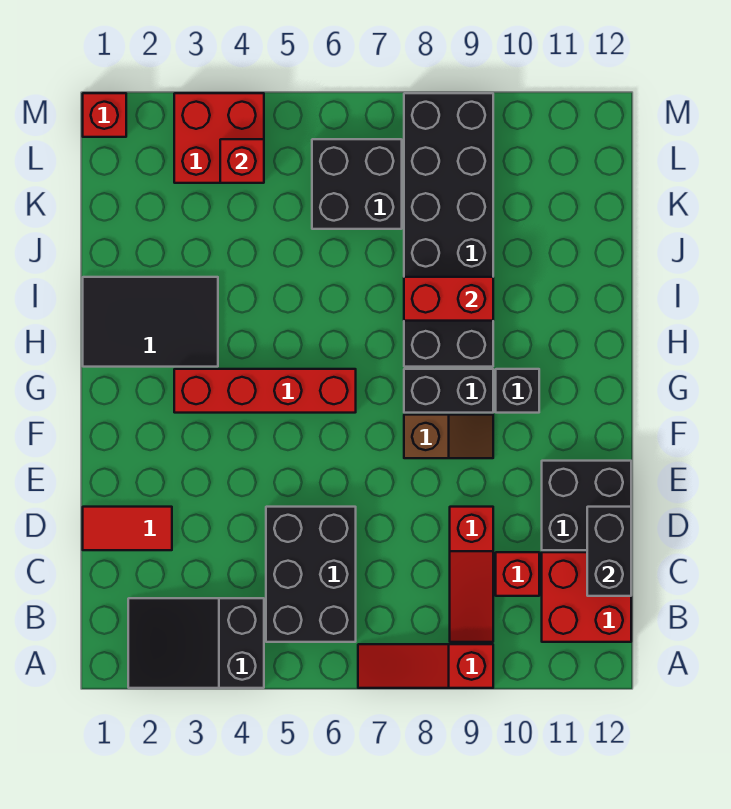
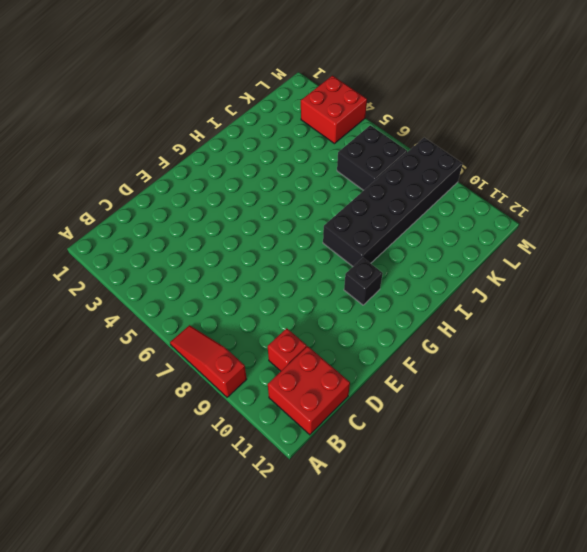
none -> black slope A2:B4 level 1 top 4
none -> black brick B5:D6 level 1
none -> red slope B9:D9 level 1 top D

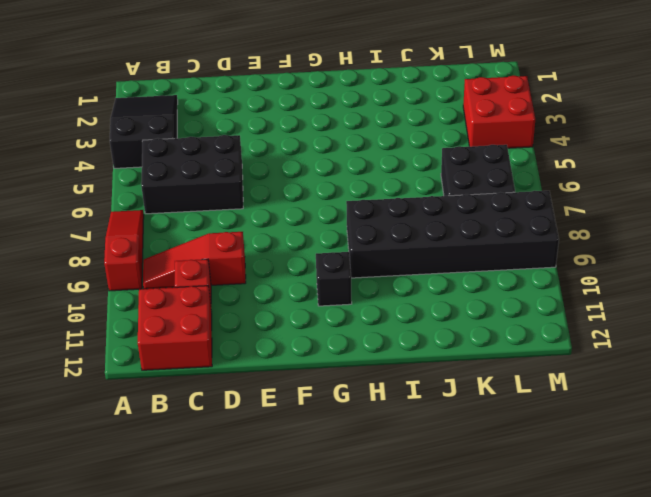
none -> red tile D1:D2 level 1
none -> black brick D11:E12 level 1
none -> brown slope F8:F9 level 1 top 8

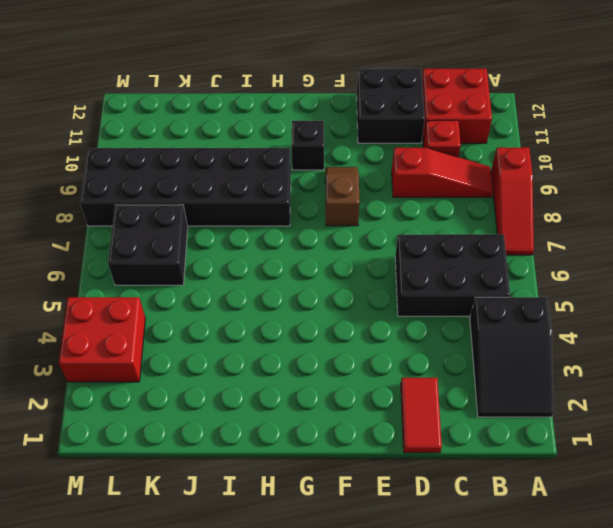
none -> red brick G3:G6 level 1
none -> black brick G8:G9 level 1
none -> black tile H1:I3 level 1

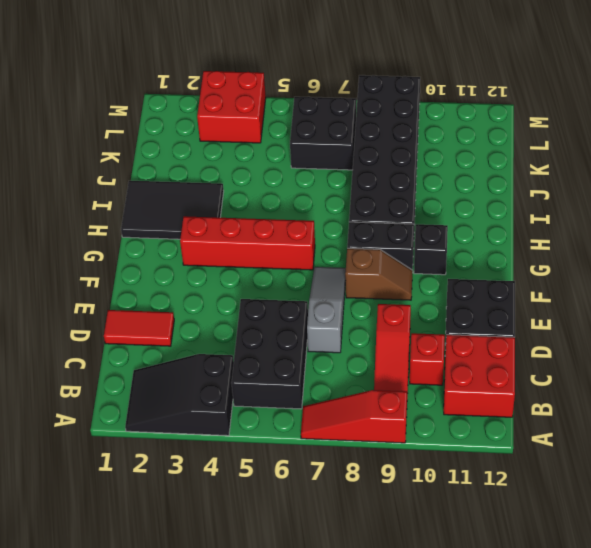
grey slope D7:F7 level 1 top D -> none
none -> red brick M1 level 1
none -> black brick C12:D12 level 2
none -> red brick I8:I9 level 2

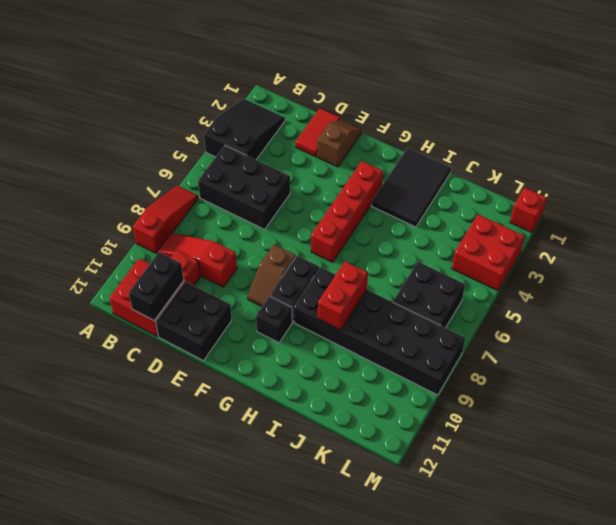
black brick C11:C12 level 2 -> black brick C12:D12 level 2
brown slope E1:E2 level 1 top 2 -> none
none -> red brick L4 level 2

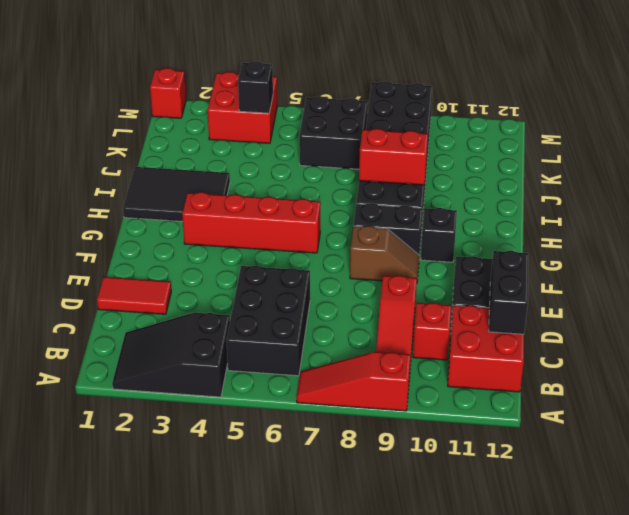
black brick L4 level 2 -> red brick L4 level 2

